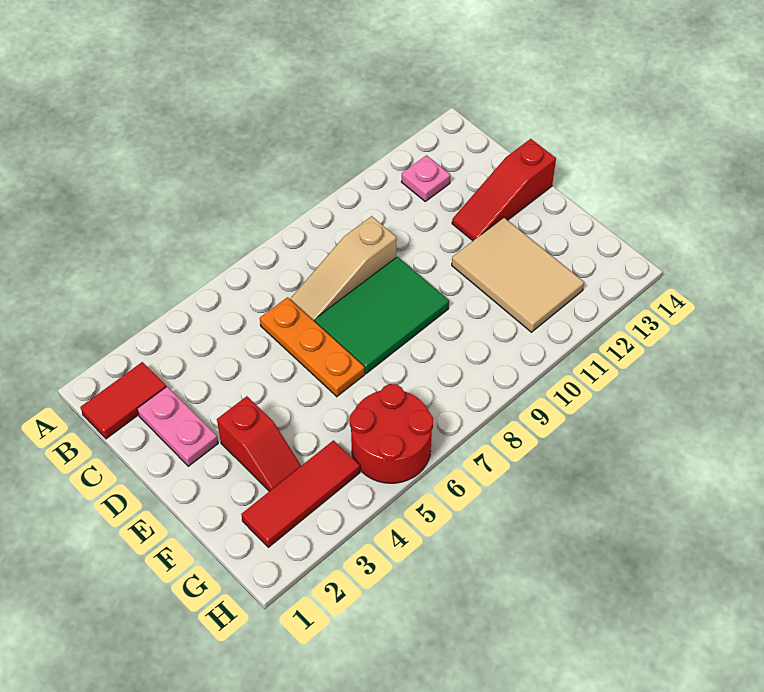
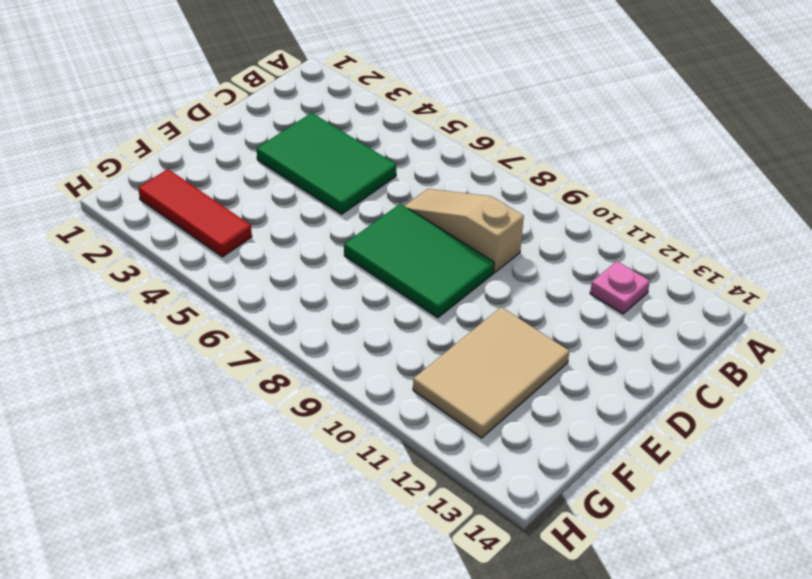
green tile C3:D5 level 1 -> none
none -> red tile B1:B2 level 1
none -> pink plate C2:D2 level 1

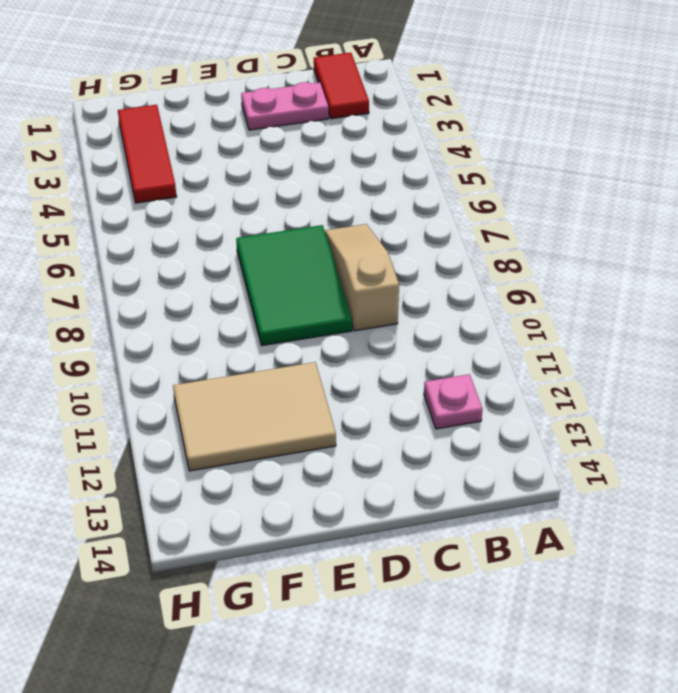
none -> orange plate C6:E6 level 1
none -> red slope D12:D14 level 1 top 14

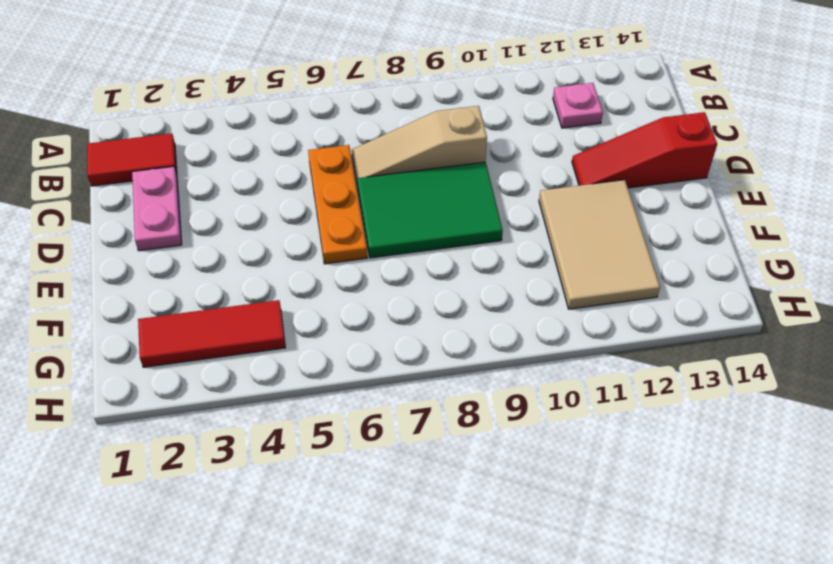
none -> red slope E3:F3 level 1 top E
none -> red round brick G5:H6 level 1

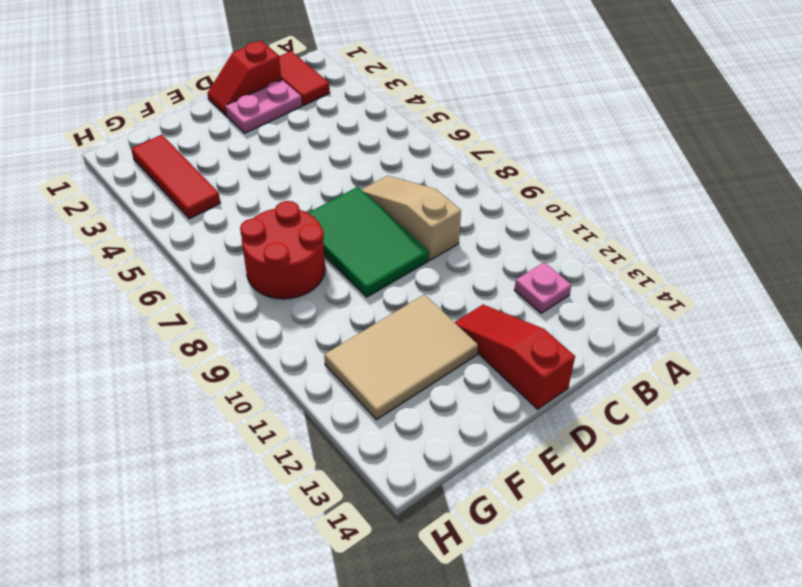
red slope C1:D1 level 1 top C -> red slope E3:F3 level 1 top E
red round brick F7:G8 level 1 -> red round brick G5:H6 level 1
none -> orange plate C6:E6 level 1

